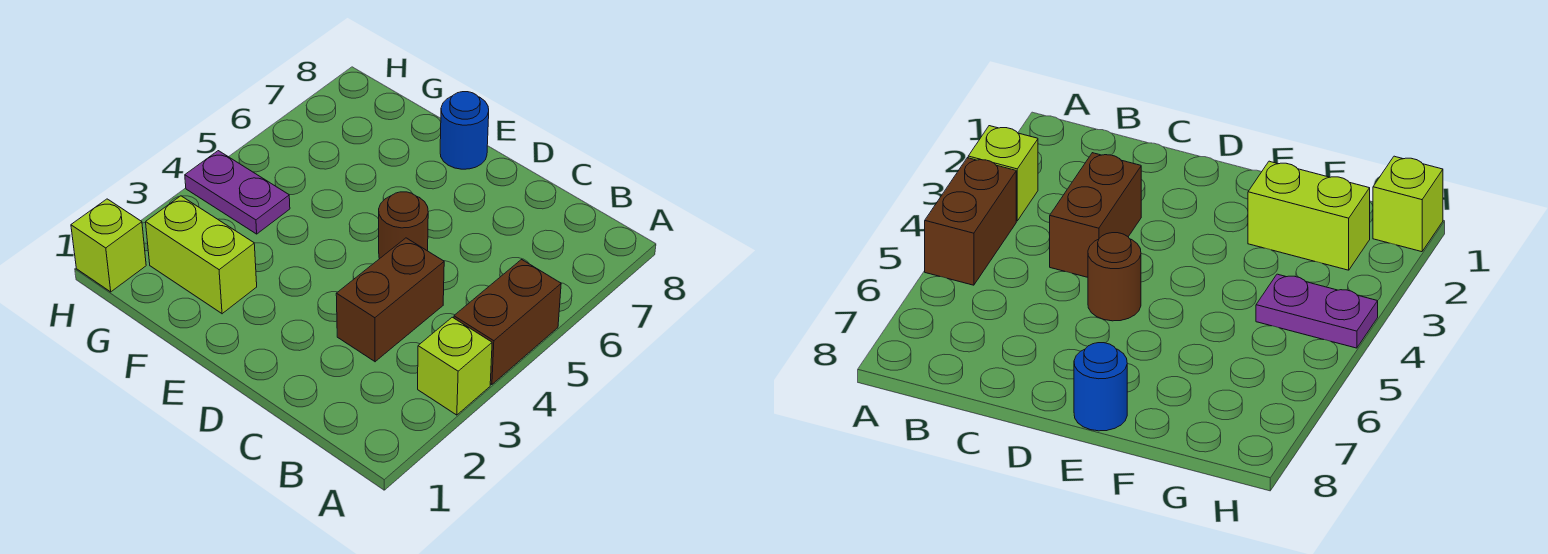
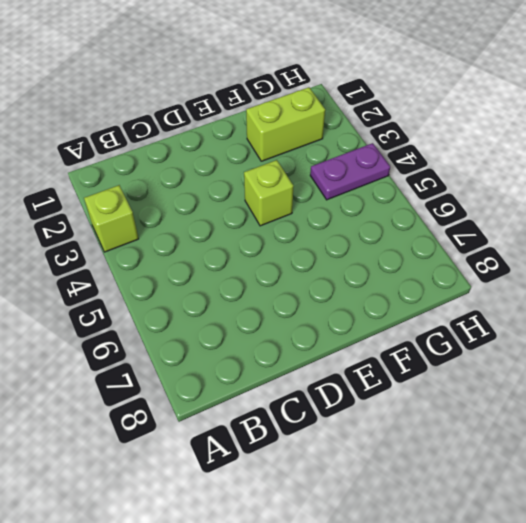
lime brick E4 level 1 -> lime brick H1 level 1
none -> brown brick A4:A5 level 1
none -> brown brick C3:C4 level 1

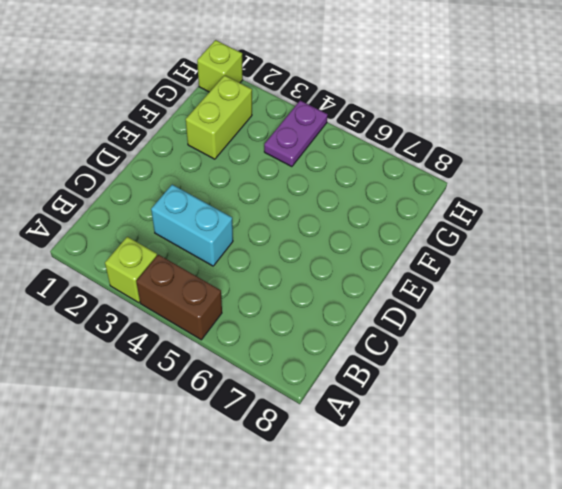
cyan brick C3:C4 level 1 -> brown brick C3:C4 level 1
none -> brown round brick D5 level 1
none -> blue round brick E8 level 1

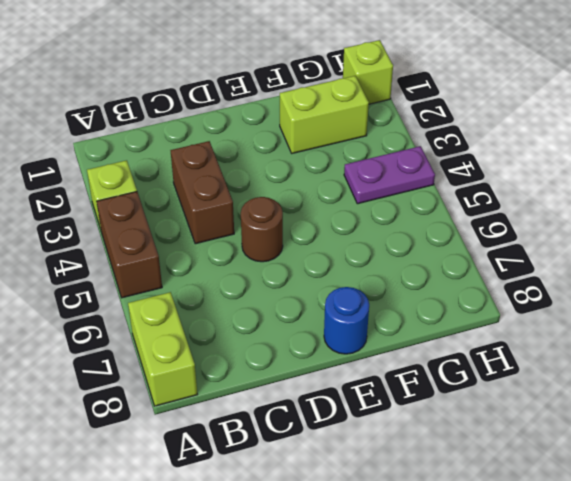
lime brick A7:A8 level 1 -> none

